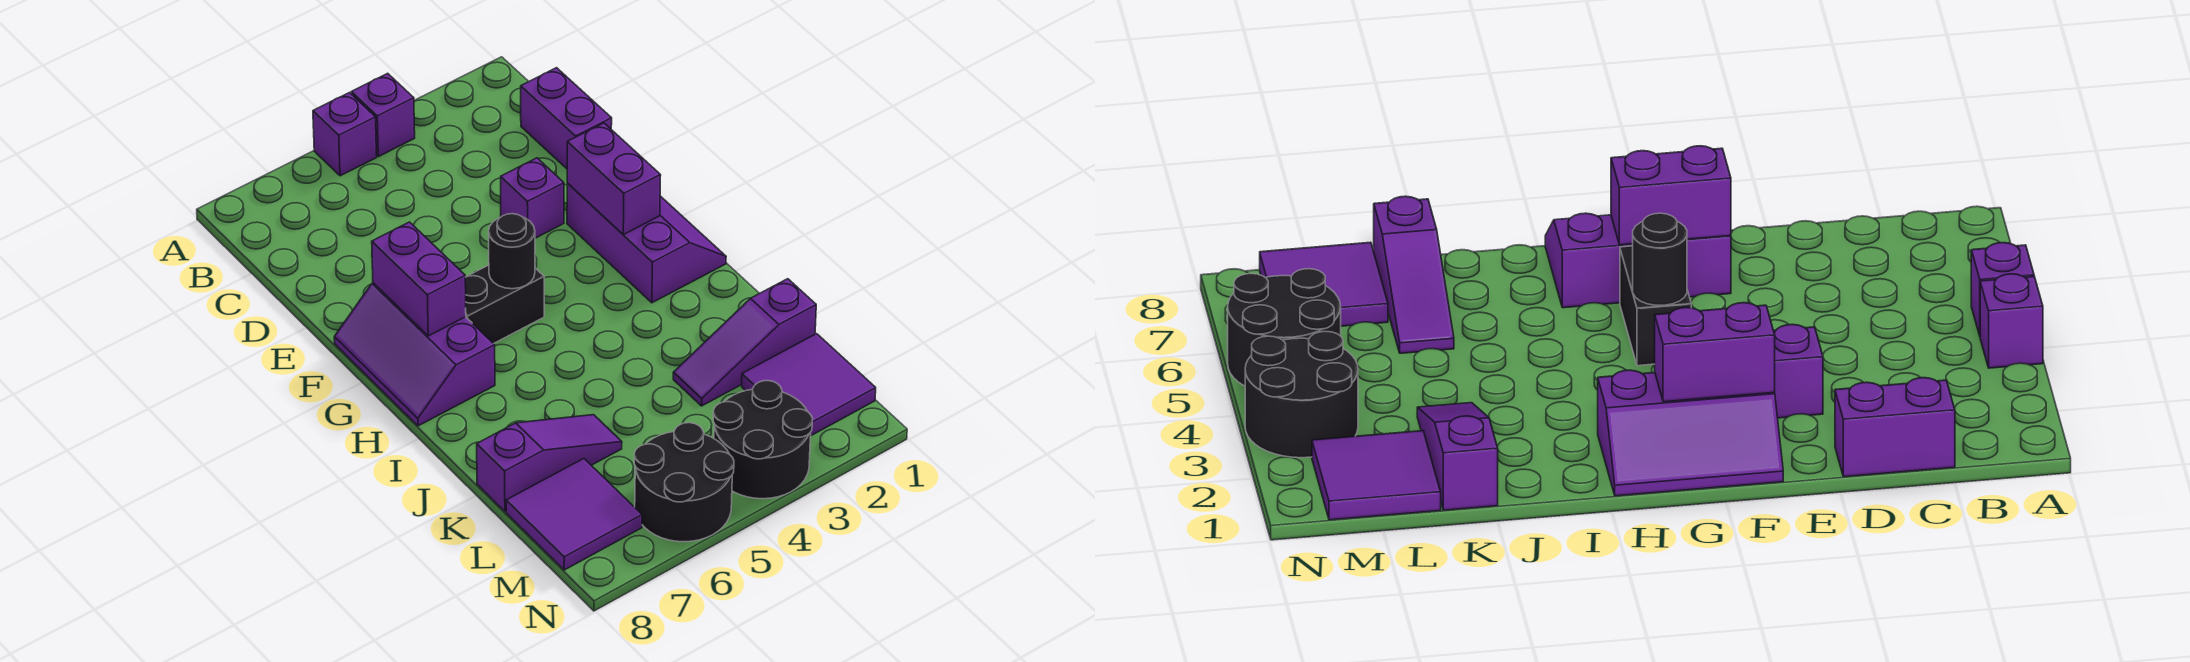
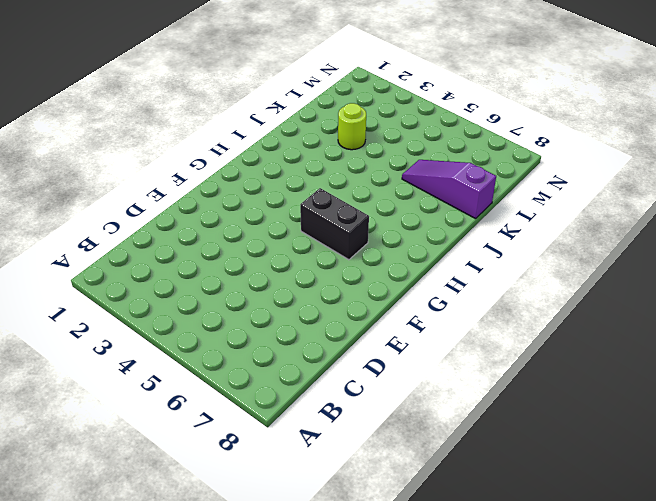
lime round brick K3 level 1 -> purple slope K1:K3 level 1 top 1
none -> purple brick A4 level 1
none -> purple brick A5 level 1
none -> purple brick C1:D1 level 1

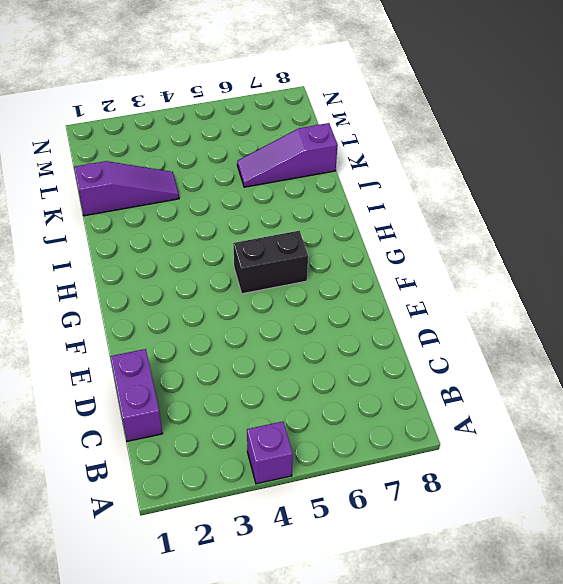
none -> purple brick A5 level 1
none -> purple brick E3 level 1
none -> purple slope F1:H2 level 1 top 2

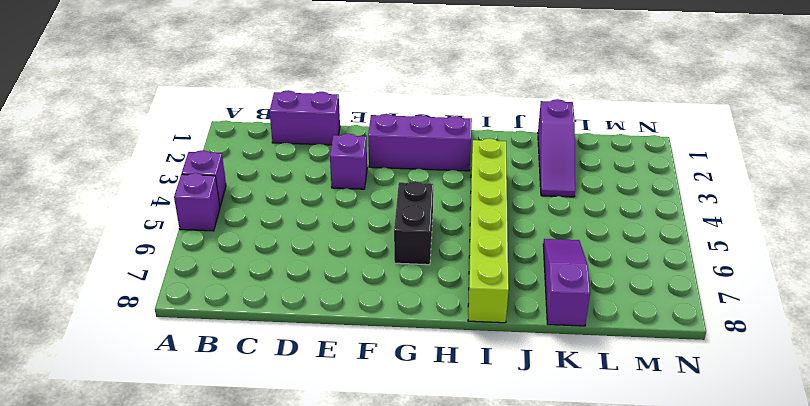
lime brick I3:I8 level 1 -> none
none -> purple slope F7:H8 level 1 top 7
none -> purple tile L1:M2 level 1
none -> purple tile L7:M8 level 1

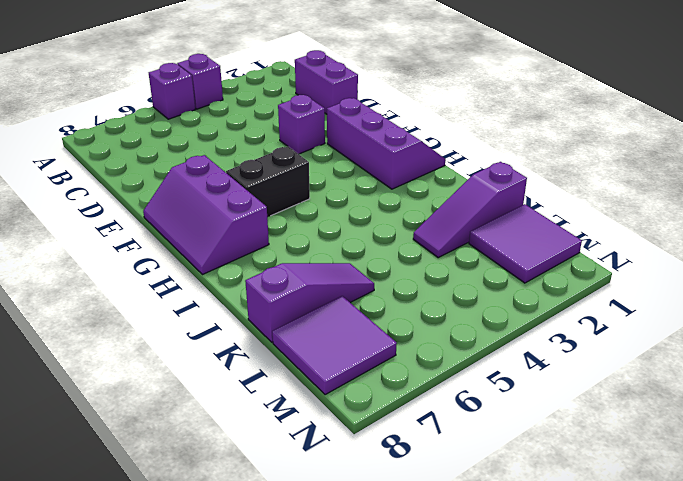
none -> black round brick M3:N4 level 1
none -> black round brick M5:N6 level 1
none -> purple brick F2:G2 level 2

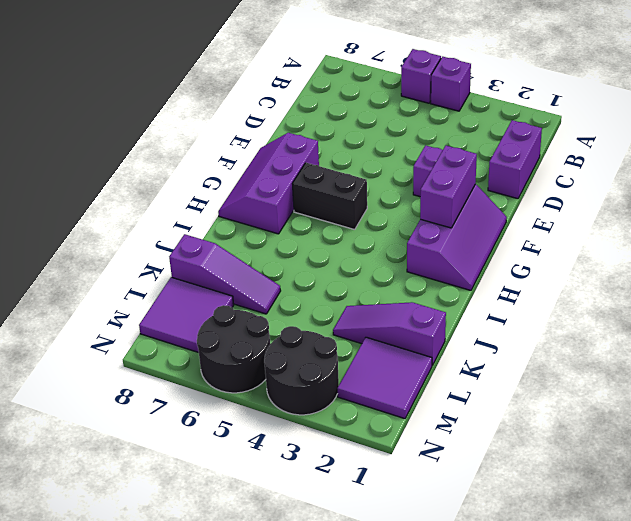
none -> purple brick F7:G7 level 2
none -> black round brick G5 level 2

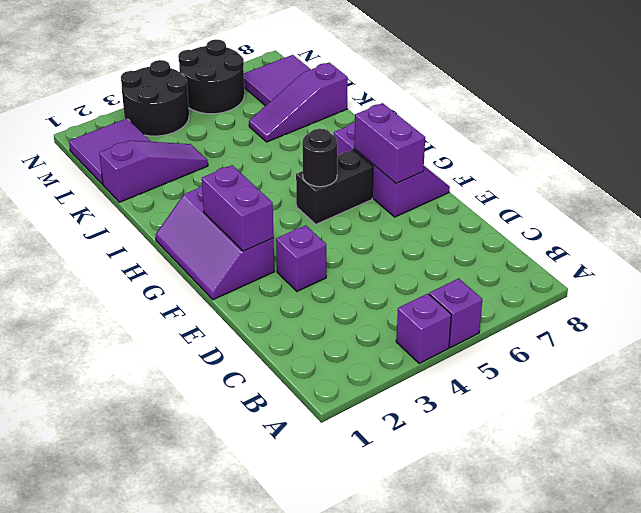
none -> purple brick C1:D1 level 1

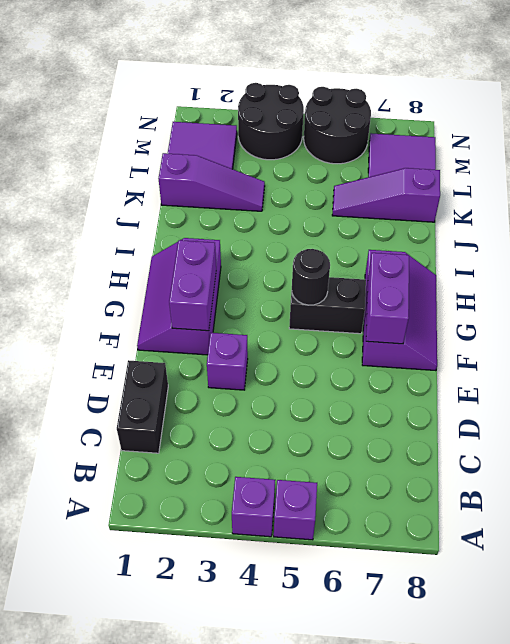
black brick C1:D1 level 1 -> purple brick C1:D1 level 1

